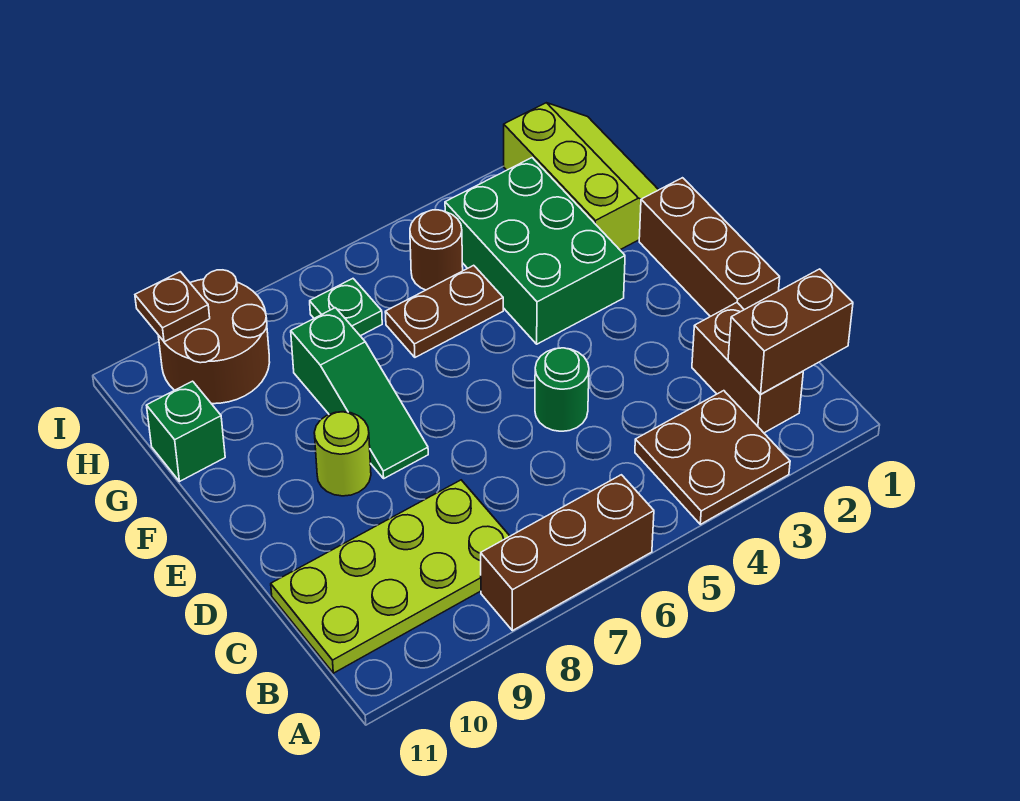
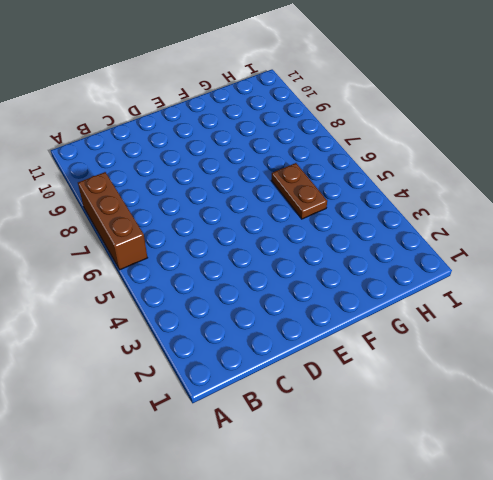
none -> brown plate A3:B4 level 1
none -> brown brick B2:C2 level 1
none -> lime plate B8:C11 level 1

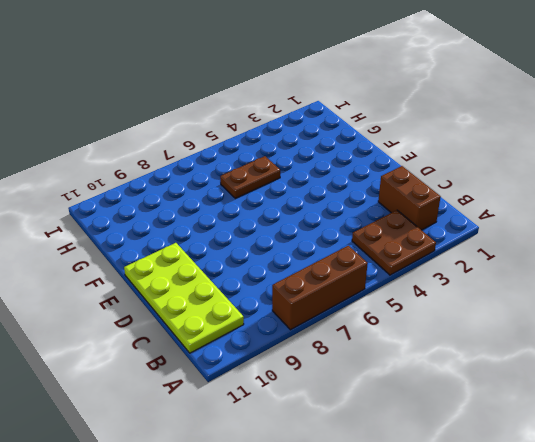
lime plate B10:E11 level 1 -> lime plate B8:C11 level 1
none -> brown brick D1:F1 level 1
none -> green round brick D5 level 1
none -> green slope E8:G8 level 1 top G

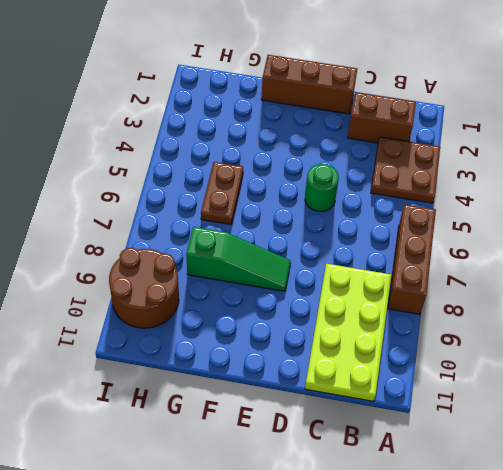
none -> lime round brick E9 level 1
none -> green brick F3:H4 level 1
none -> lime slope G1:I2 level 1 top 2

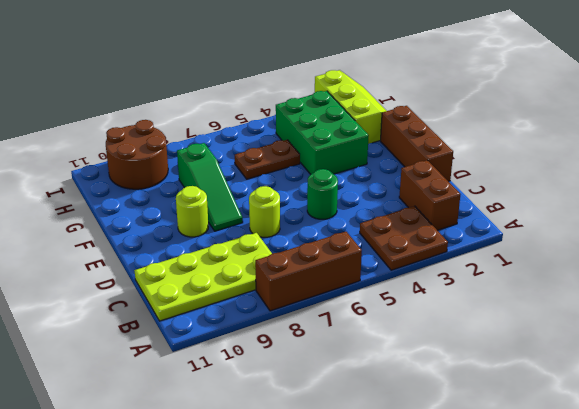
lime round brick D7 level 1 -> none
none -> green brick G11 level 1
none -> brown round brick H5 level 1
none -> green plate H7 level 1

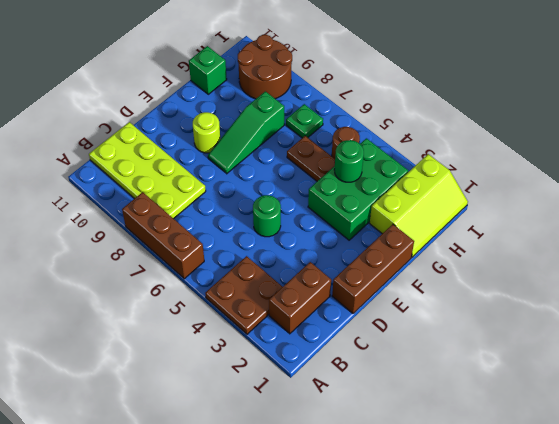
green round brick G4 level 2 -> none
none -> brown brick B1:B2 level 2
none -> brown plate I10 level 2

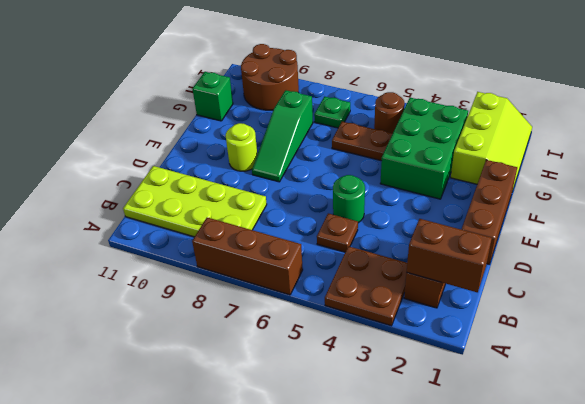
brown plate C5 level 1 -> brown plate I10 level 2

